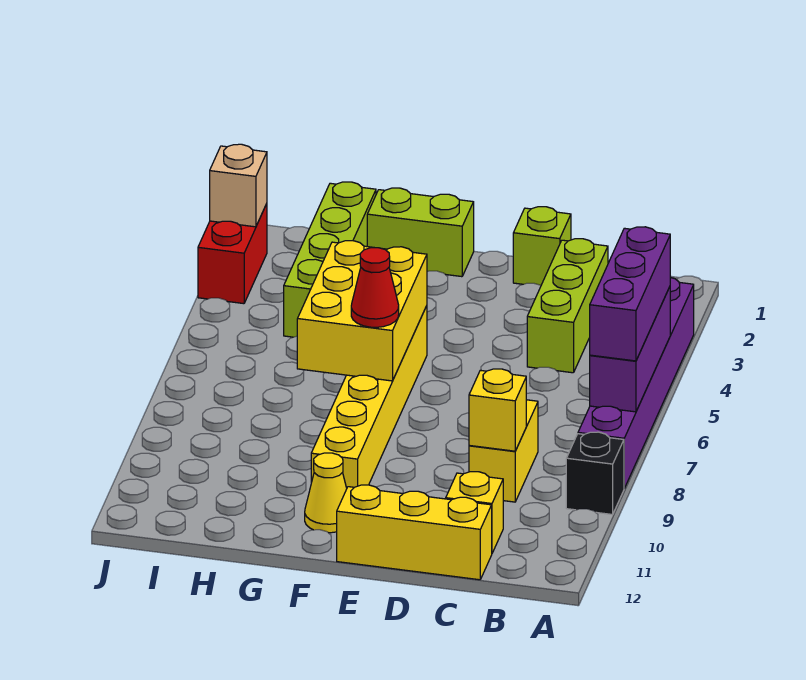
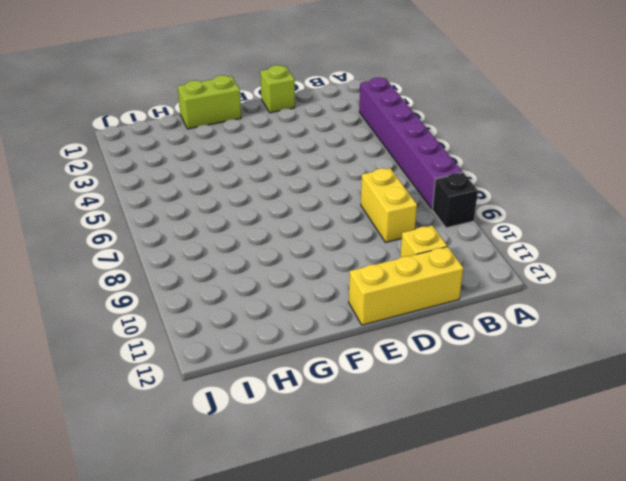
none -> lime brick C2:C4 level 1
none -> yellow brick F5:F10 level 1
none -> yellow cone F11 level 1

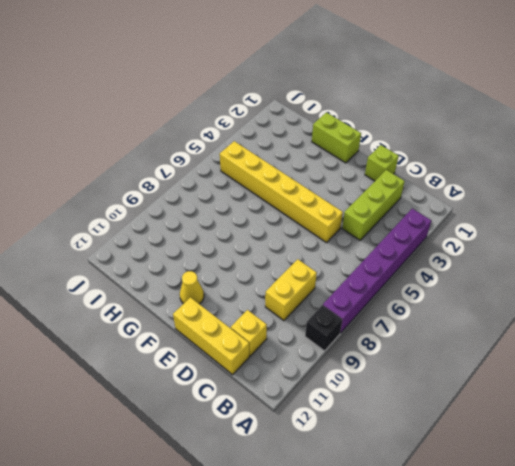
yellow brick D5:I5 level 1 -> yellow brick F5:F10 level 1
none -> lime brick H1:H4 level 1
none -> red brick J2:J3 level 1
none -> purple brick A5:A7 level 2

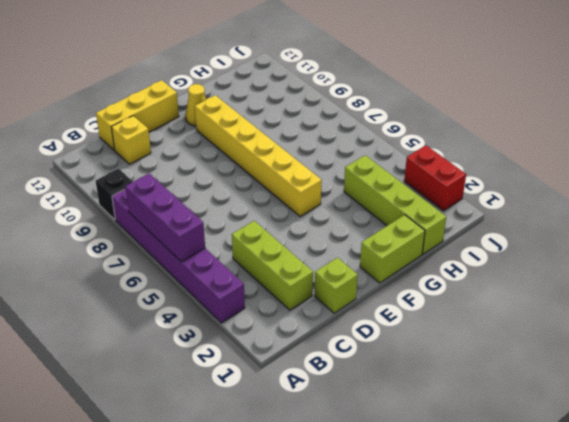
none -> yellow brick C8:C9 level 1
none -> yellow brick C9 level 2
none -> yellow brick F5:G7 level 2

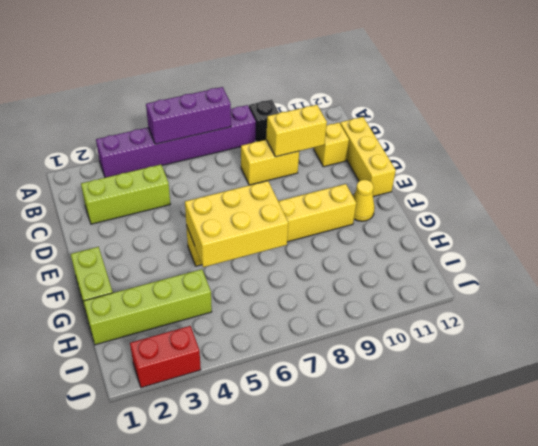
yellow brick C9:C10 level 2 -> yellow brick C9 level 2
none -> lime brick D1 level 1
none -> tan brick J2 level 2
none -> purple brick A5:A7 level 3

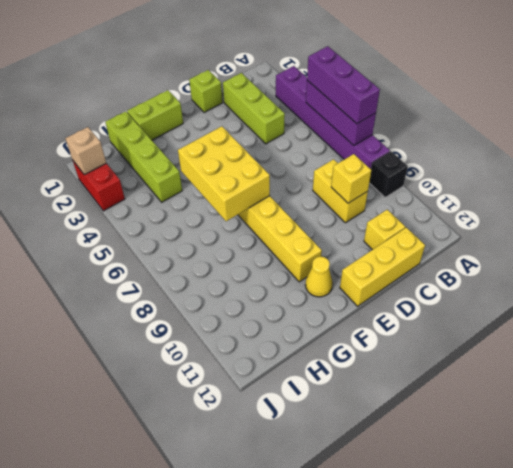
none -> red cone F7 level 3

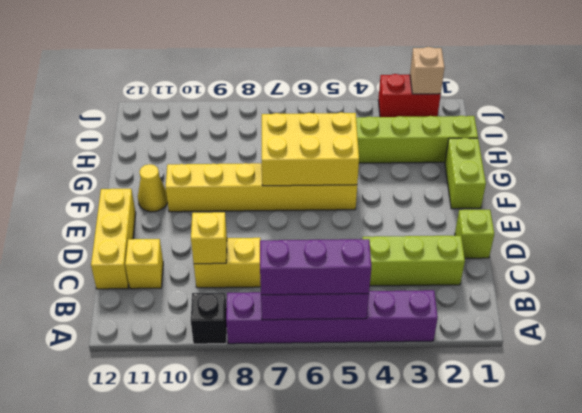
none -> red cone F7 level 3

